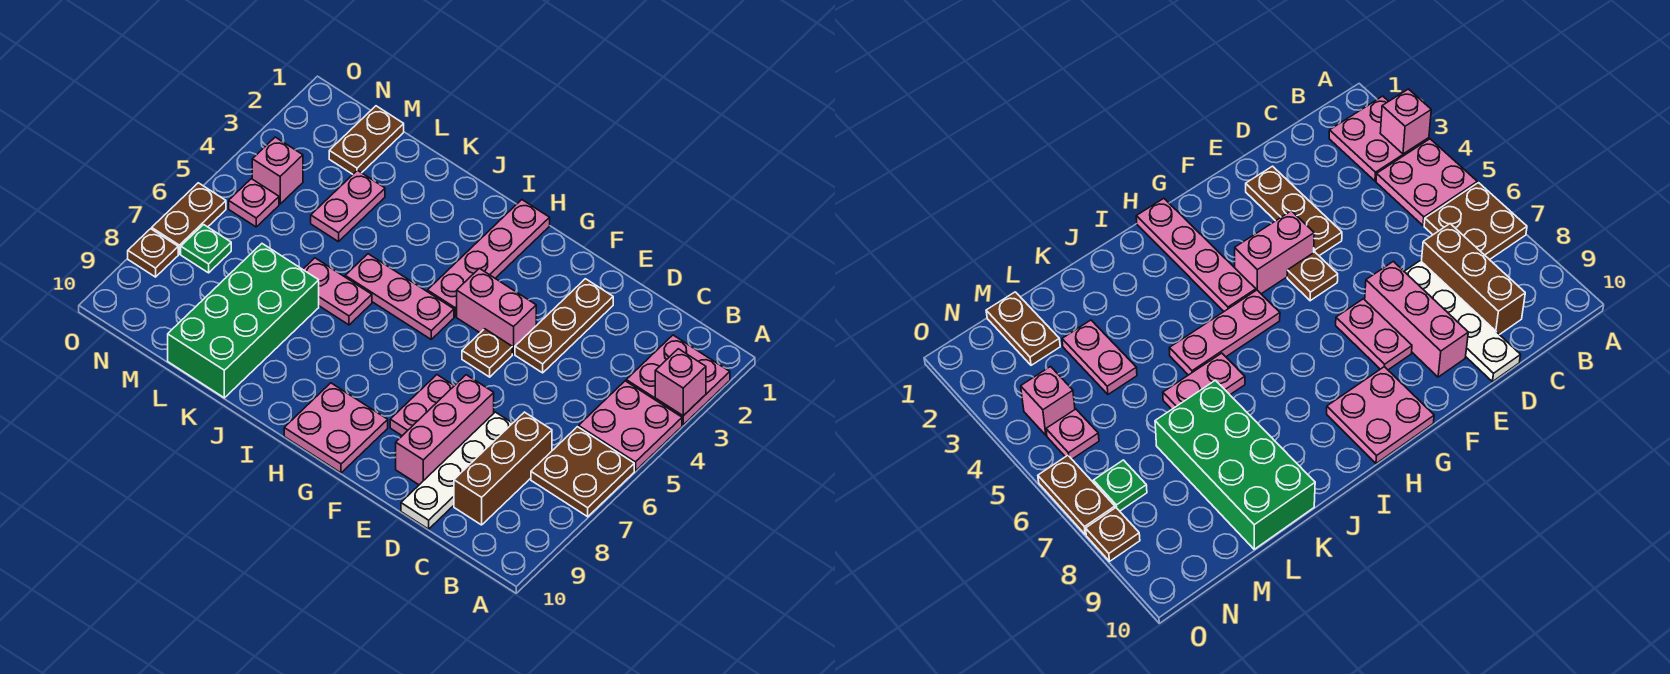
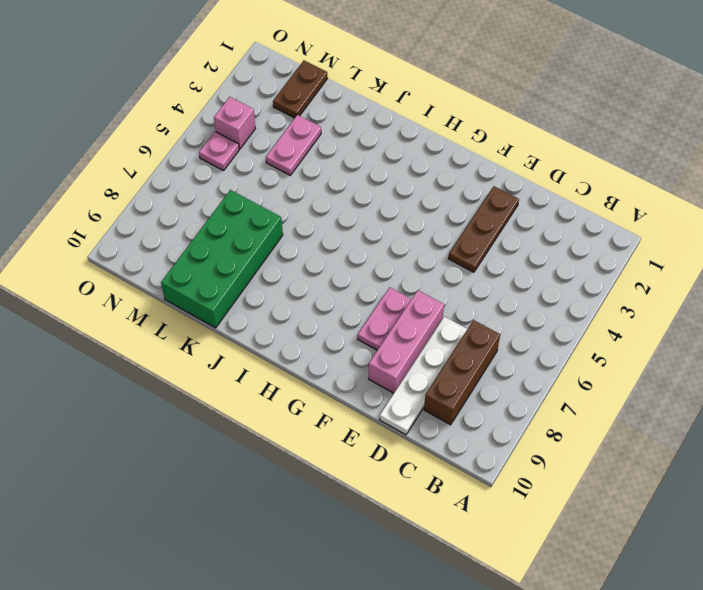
none -> pink plate A2:B3 level 1
none -> pink plate A4:B5 level 1
none -> brown plate A6:B7 level 1

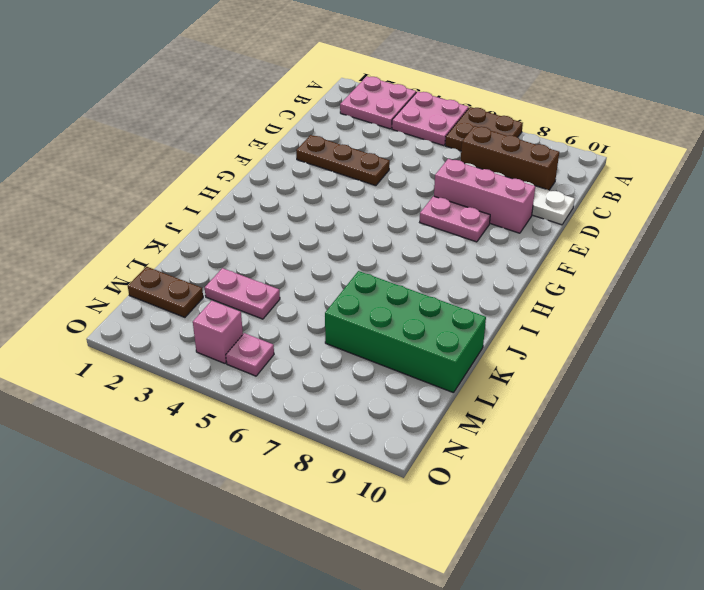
none -> pink brick F4:G4 level 1
none -> brown plate F5 level 1
none -> pink plate G9:H10 level 1

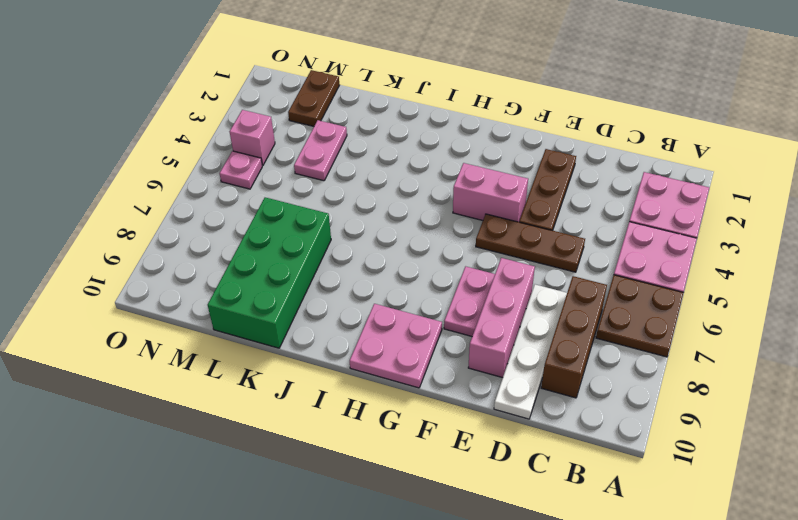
brown plate D5:F5 level 1 -> brown plate F5 level 1
none -> pink plate H1:H4 level 1
none -> pink plate H5:J5 level 1
none -> pink plate J6:K6 level 1

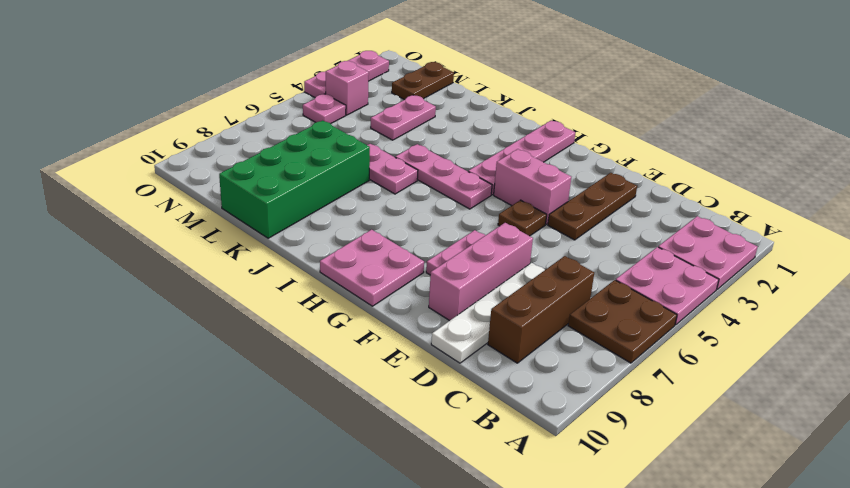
pink plate O2:O4 level 1 -> none
none -> green plate N7 level 1
none -> brown plate O6:O7 level 1
none -> brown plate O8 level 1

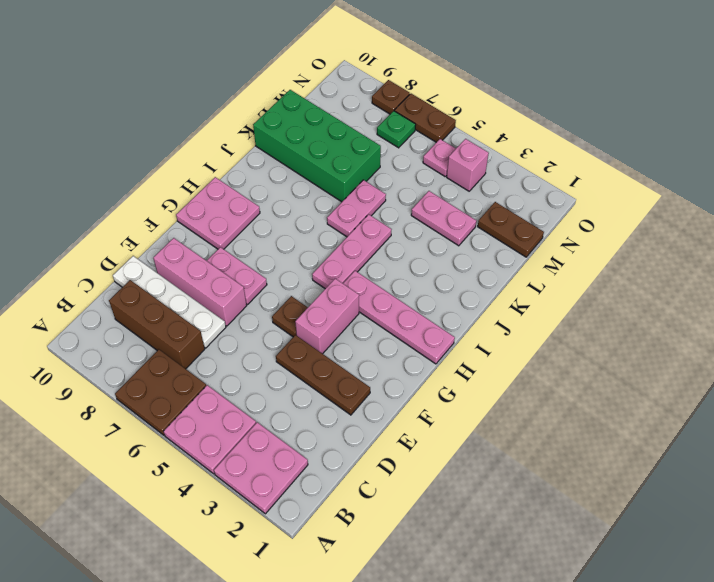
none -> pink brick A3 level 2

